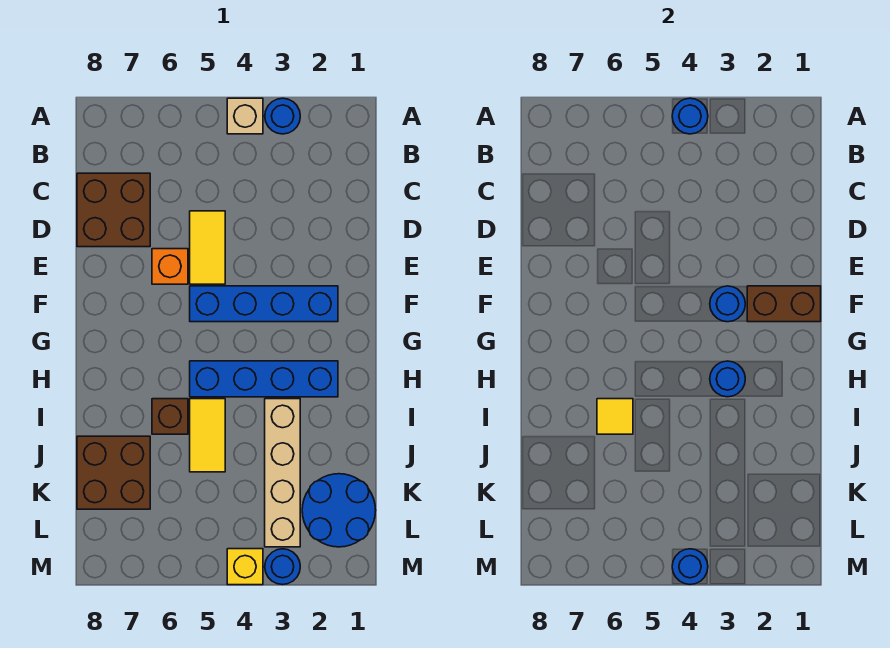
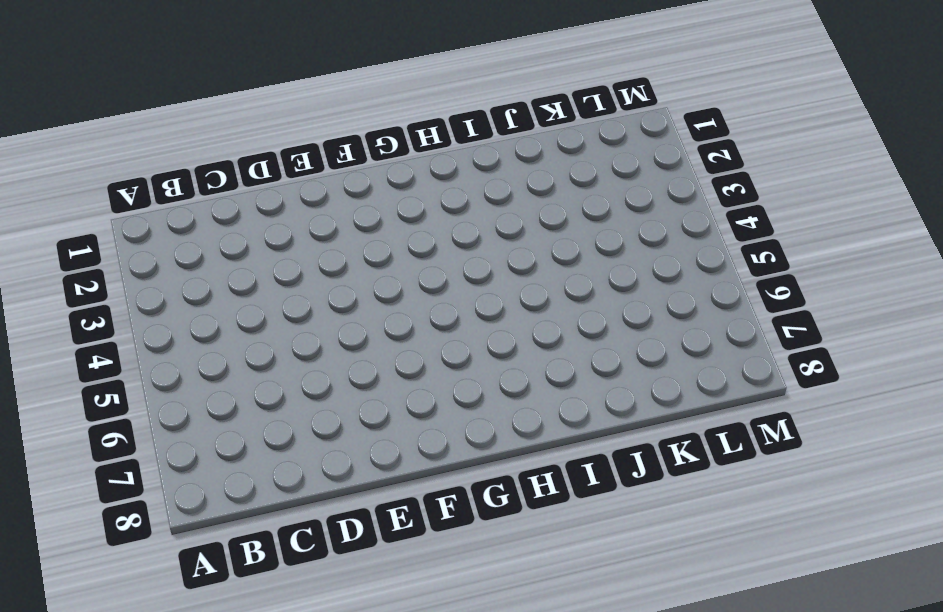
none -> blue round brick A3 level 1
none -> tan brick A4 level 1
none -> brown brick C7:D8 level 1

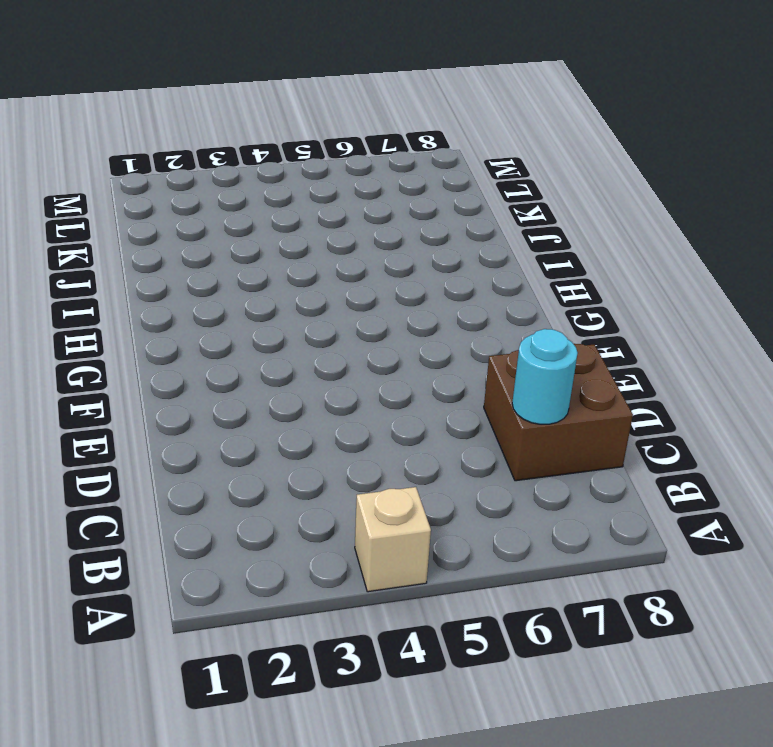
cyan round brick C7 level 2 -> none
none -> blue round brick A3 level 1
none -> yellow tile D5:E5 level 1
none -> orange brick E6 level 1

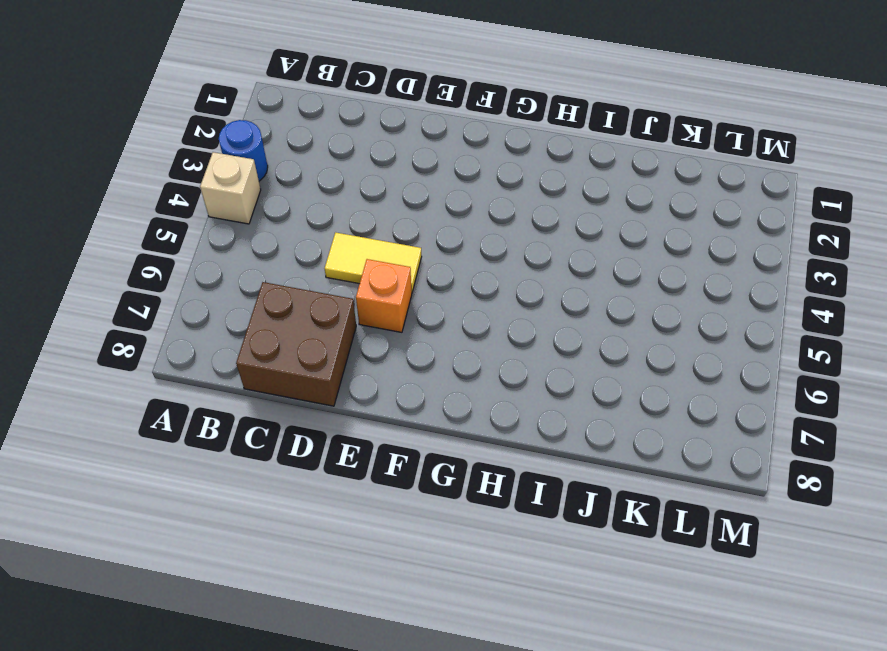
none -> blue brick F2:F5 level 1
none -> blue brick H2:H5 level 1
none -> tan brick I3:L3 level 1

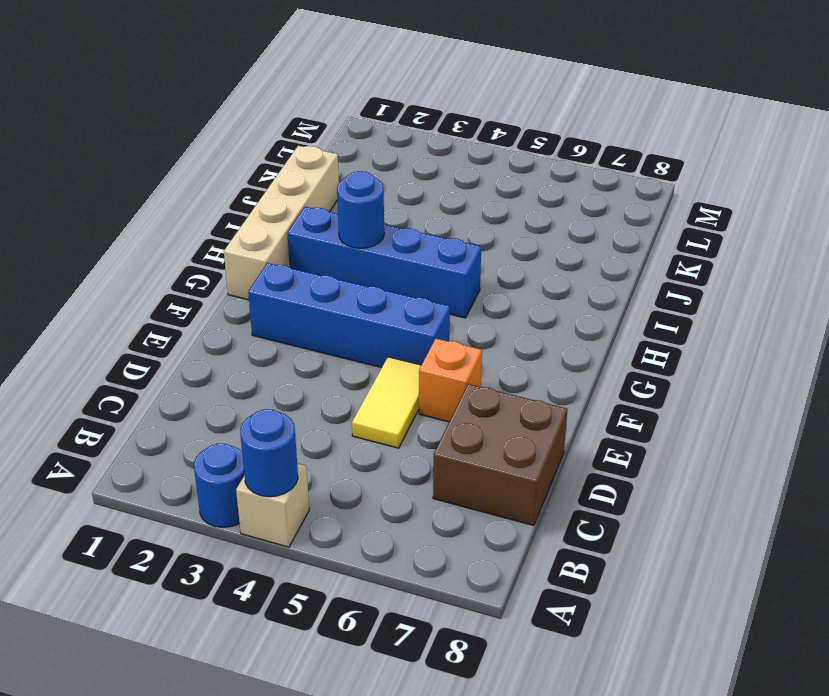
tan brick G1:J1 level 1 -> tan brick I3:L3 level 1
none -> yellow tile I5:J5 level 1
none -> brown brick I6 level 1
none -> brown brick J7:K8 level 1

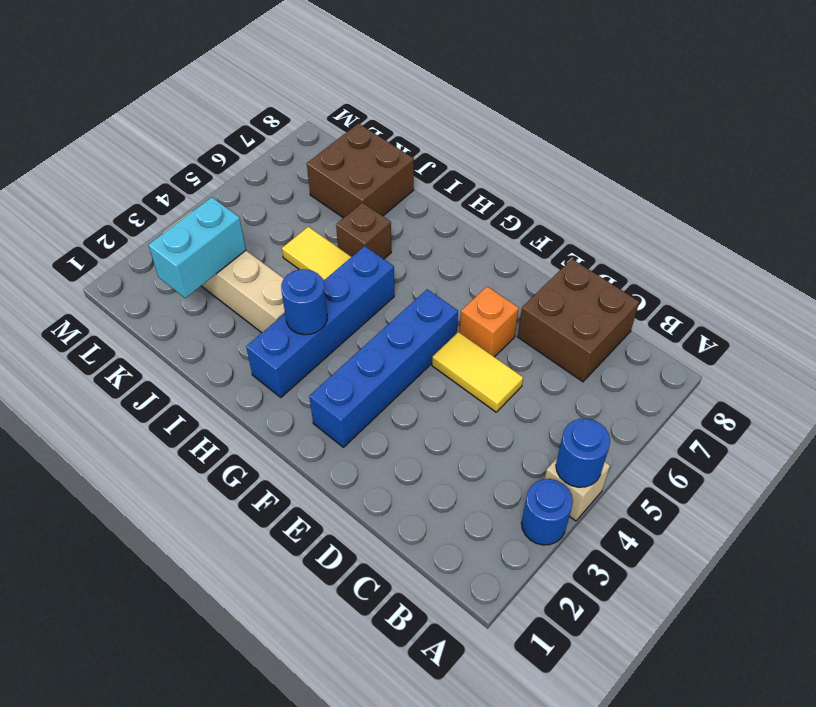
cyan brick K2:K3 level 2 -> none
none -> blue round brick K1:L2 level 1
none -> blue round brick M3 level 1
none -> yellow brick M4 level 1

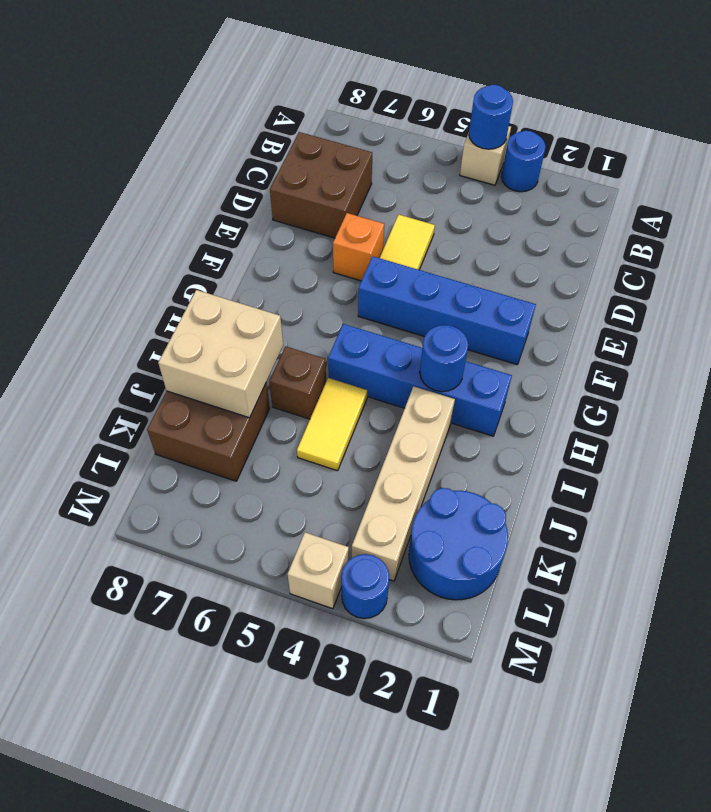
tan brick I7:J8 level 2 -> none
tan brick M4 level 1 -> yellow brick M4 level 1
none -> brown brick F1:F2 level 2
none -> blue round brick F3 level 2
none -> yellow tile I6 level 2

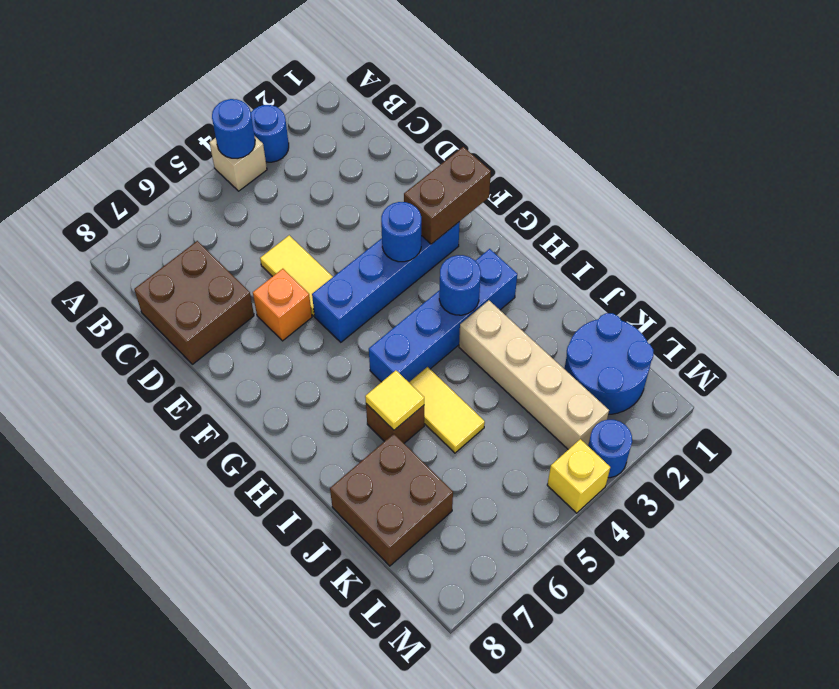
none -> blue round brick M4 level 2

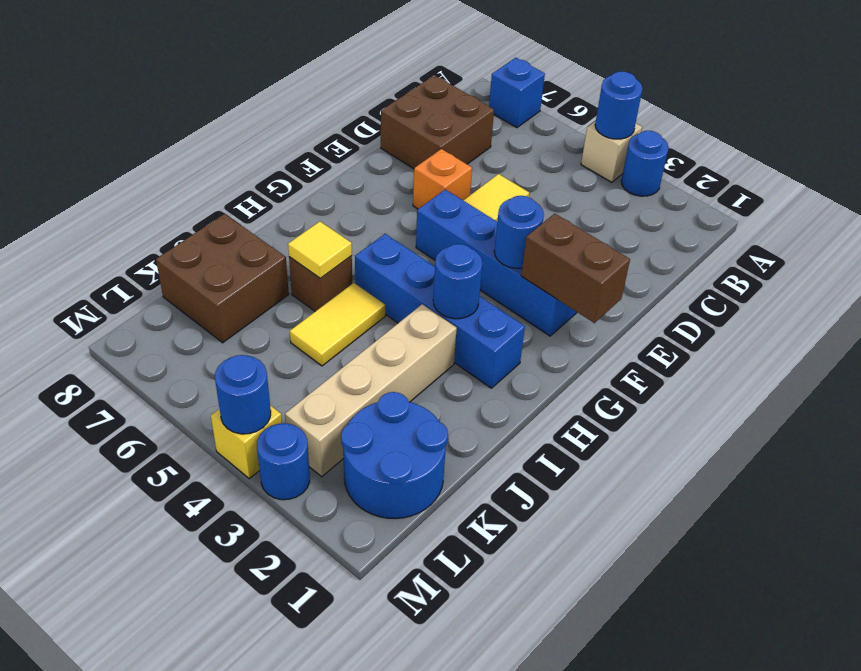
blue brick A7 level 1 -> none

